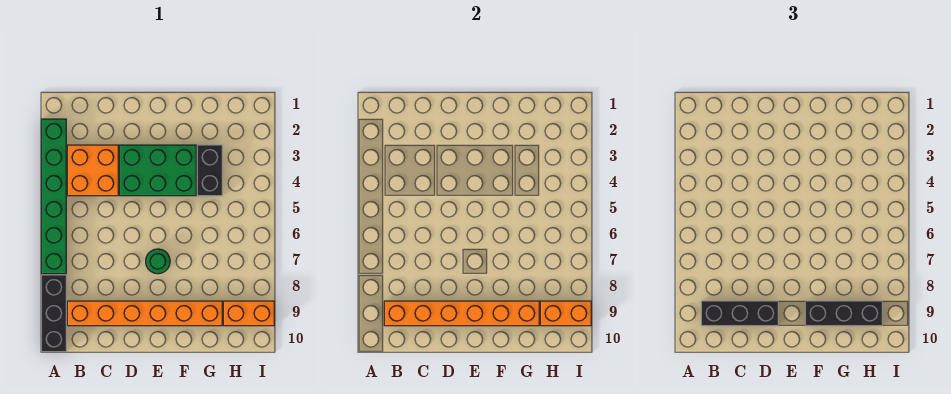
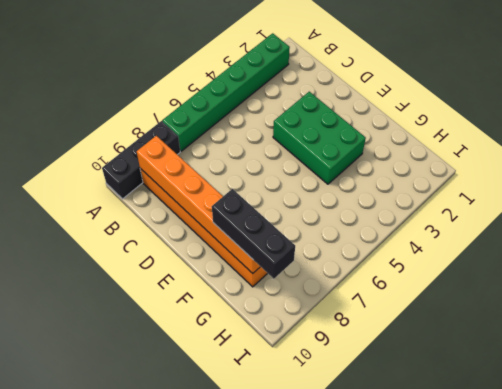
none -> orange brick B3:C4 level 1
none -> green round brick E7 level 1
none -> black brick G3:G4 level 1

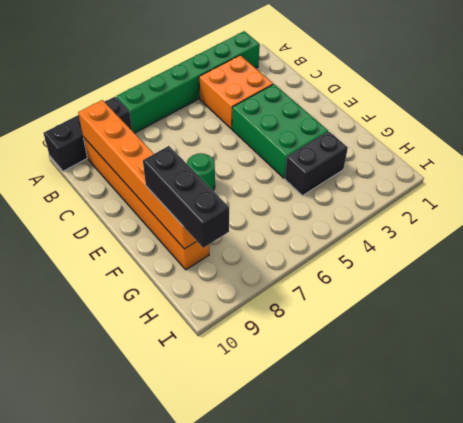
none -> orange brick H9:I9 level 1
none -> orange brick H9:I9 level 2
none -> black brick B9:D9 level 3

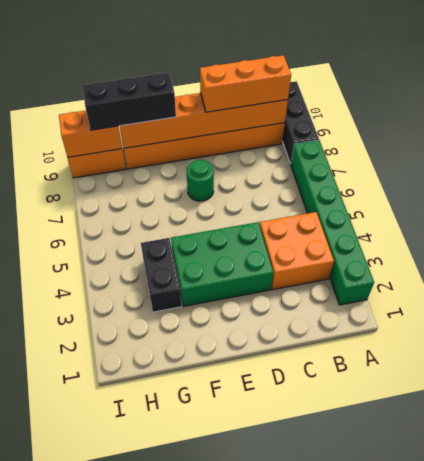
orange brick B9:D9 level 3 -> black brick B9:D9 level 3

